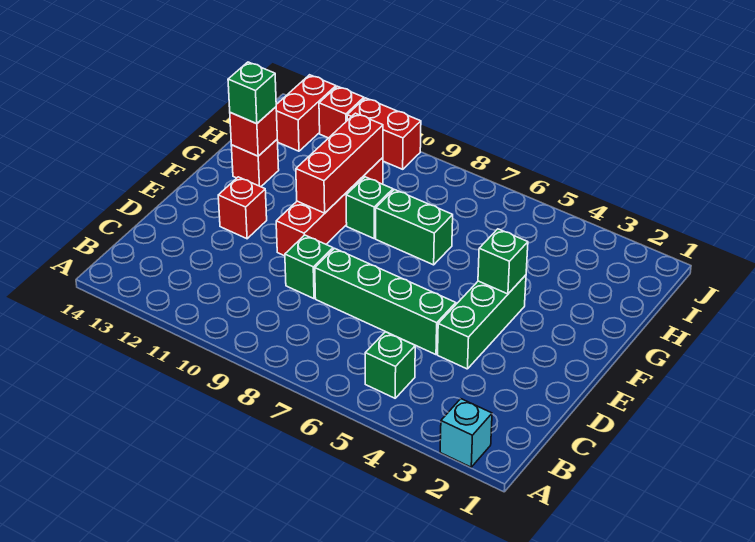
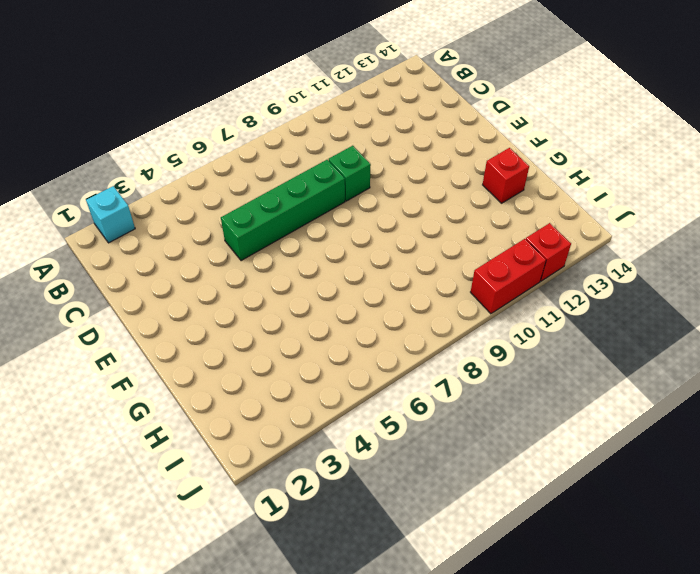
none -> green brick B5 level 1
none -> green brick D4:F4 level 1
none -> red brick E10:H10 level 1

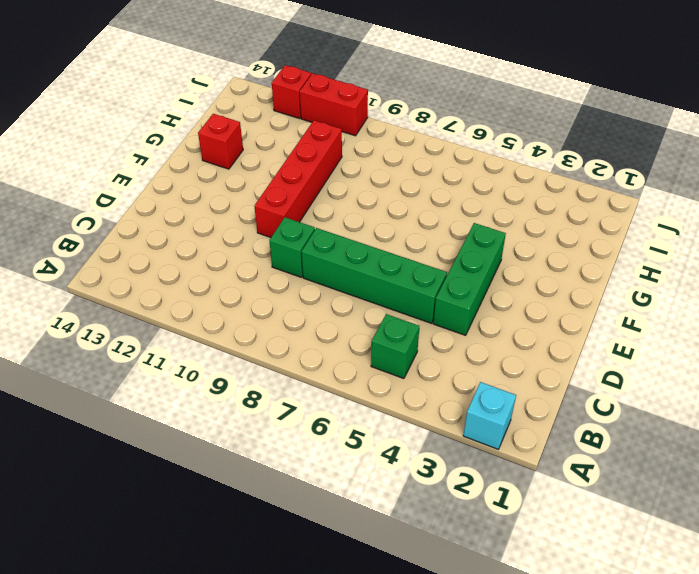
none -> red brick E12 level 1
none -> green brick G7:G8 level 1
none -> green brick G9 level 1

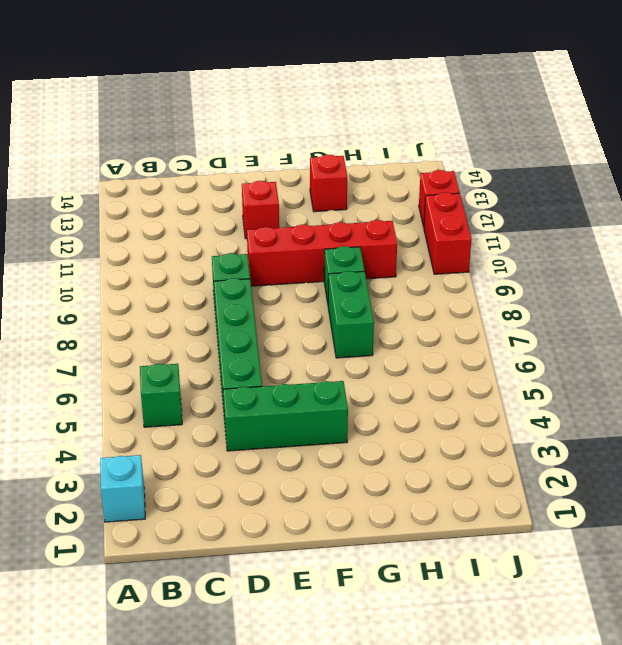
none -> red brick I13:J13 level 1
none -> green brick F4 level 2
none -> red brick F10:H10 level 2

